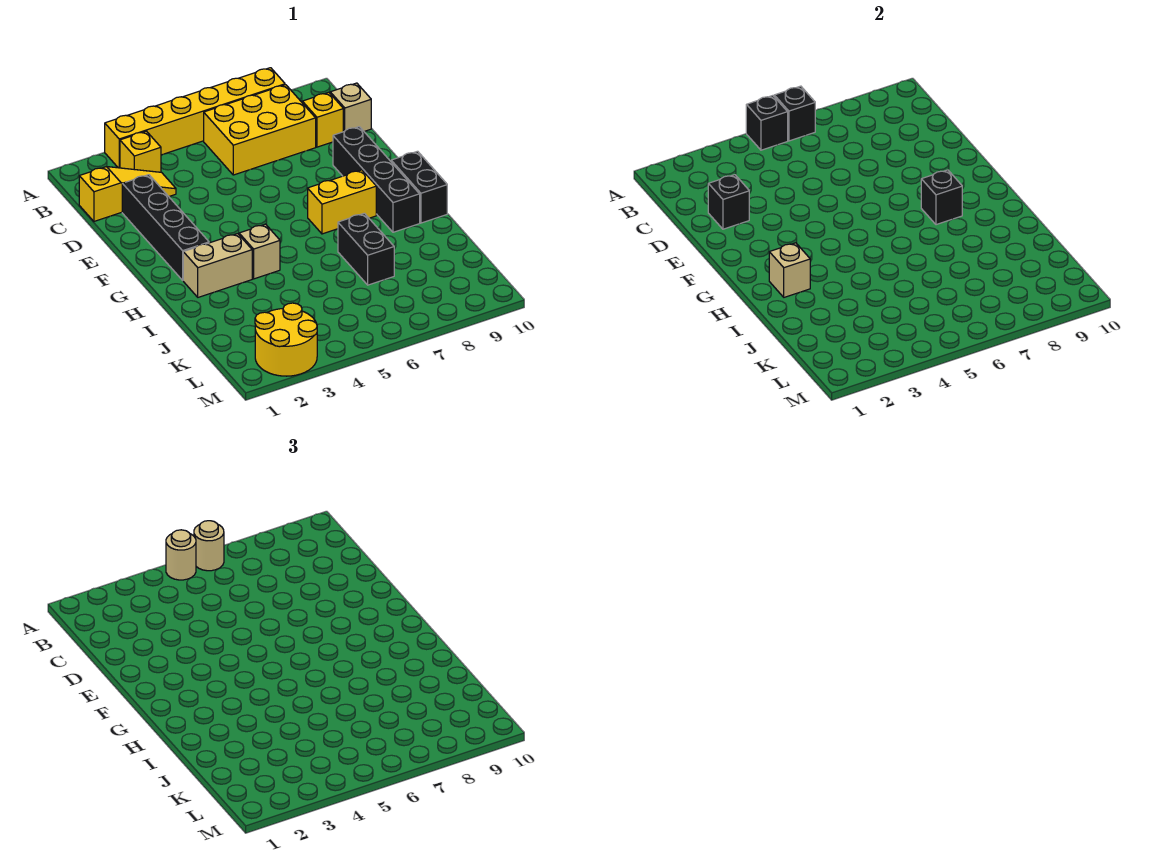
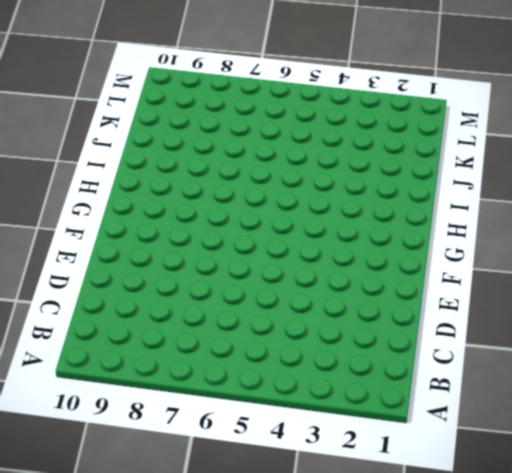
none -> yellow brick A3:A8 level 1
none -> yellow brick B3 level 1
none -> yellow brick B6:C8 level 1

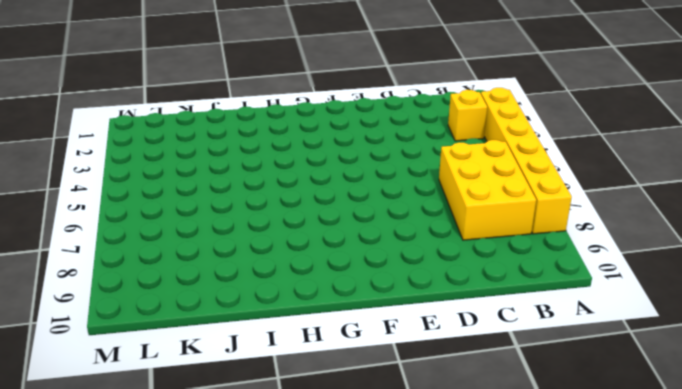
none -> yellow slope C1:C3 level 1 top 1
none -> yellow brick C9 level 1
none -> tan brick C10 level 1

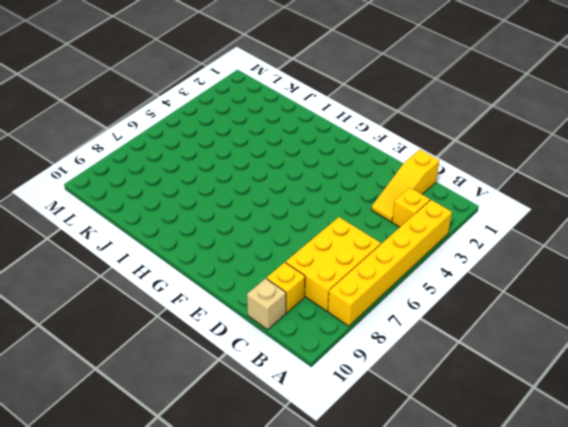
none -> black brick D2:G2 level 1
none -> black brick E9:H9 level 1
none -> yellow brick G7:G8 level 1

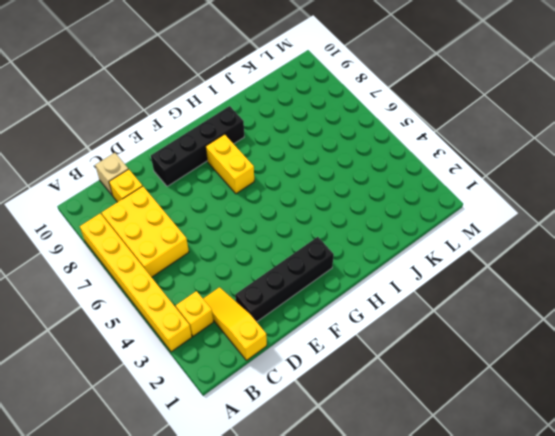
none -> black brick G10:H10 level 1
none -> tan brick H2:H3 level 1
none -> tan brick H4 level 1

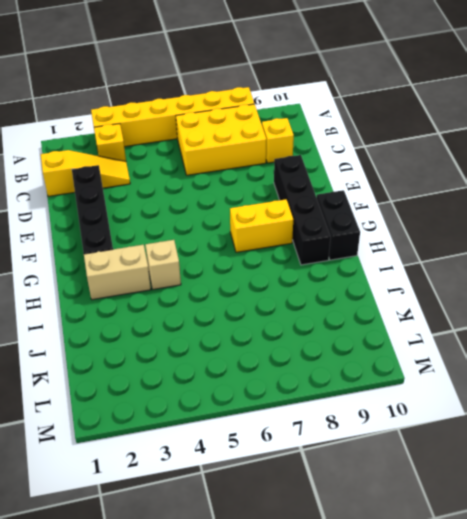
none -> tan brick C10 level 1
none -> black brick I7:J7 level 1
none -> yellow round brick L2:M3 level 1

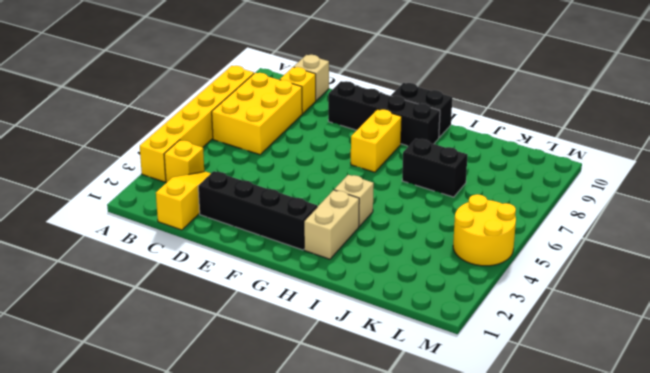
yellow round brick L4:M5 level 1 -> yellow round brick L2:M3 level 1
none -> black brick A5 level 2
none -> black brick A6 level 2
none -> black brick D2 level 2

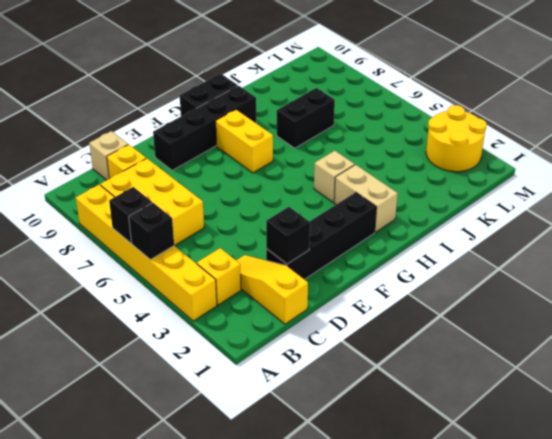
none -> black brick G8 level 2
none -> tan brick H2 level 2
none -> tan round brick A5 level 3

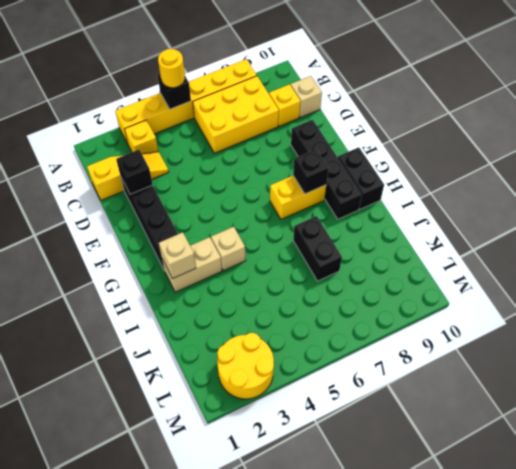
yellow round brick A5 level 3 -> tan round brick A5 level 3
none -> black brick A6 level 2
none -> tan round brick A6 level 3

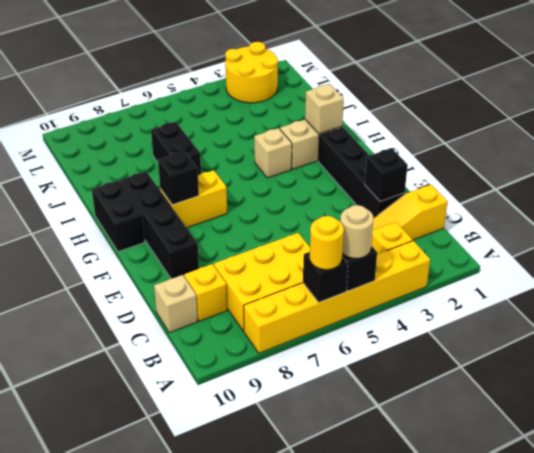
yellow round brick A6 level 3 -> tan round brick A6 level 3

